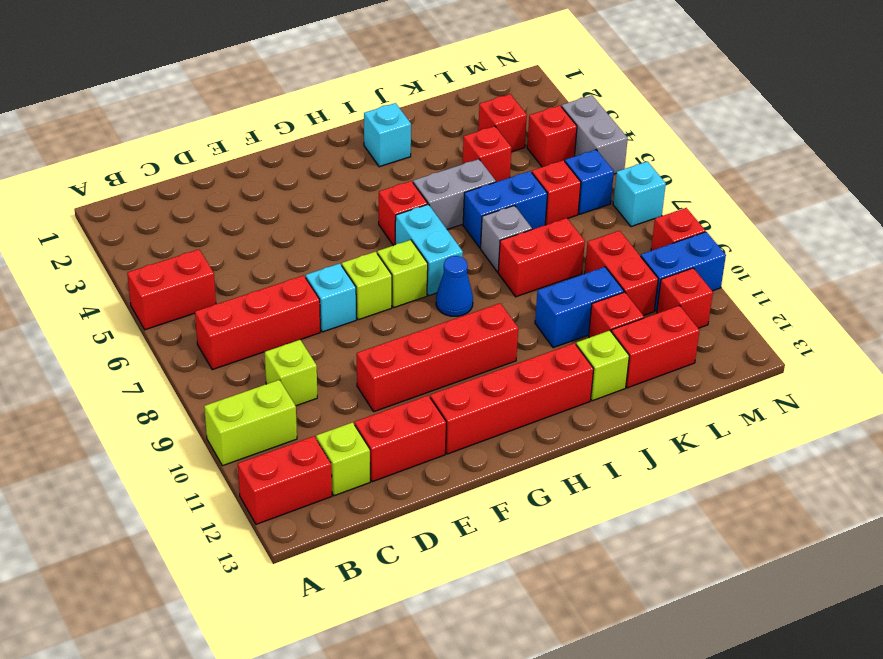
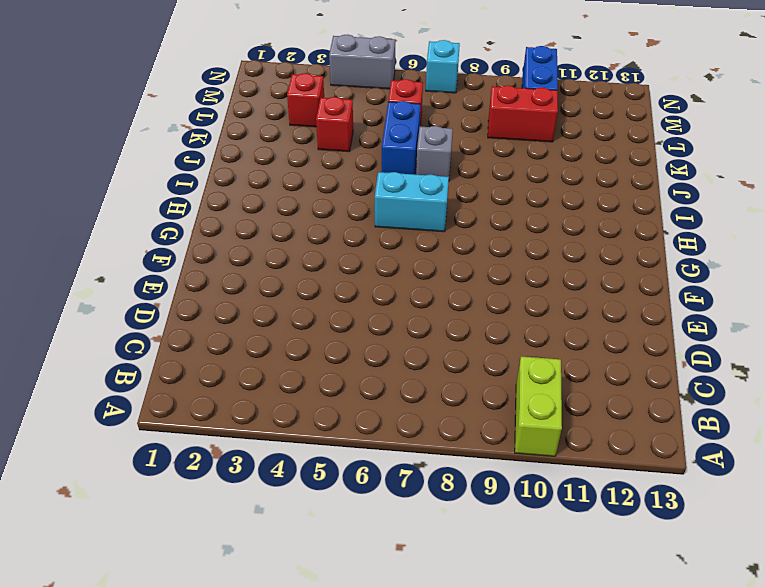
none -> red brick A5:B5 level 1
none -> red brick A12:B12 level 1
none -> red brick B7:D7 level 1
none -> lime brick C9 level 1

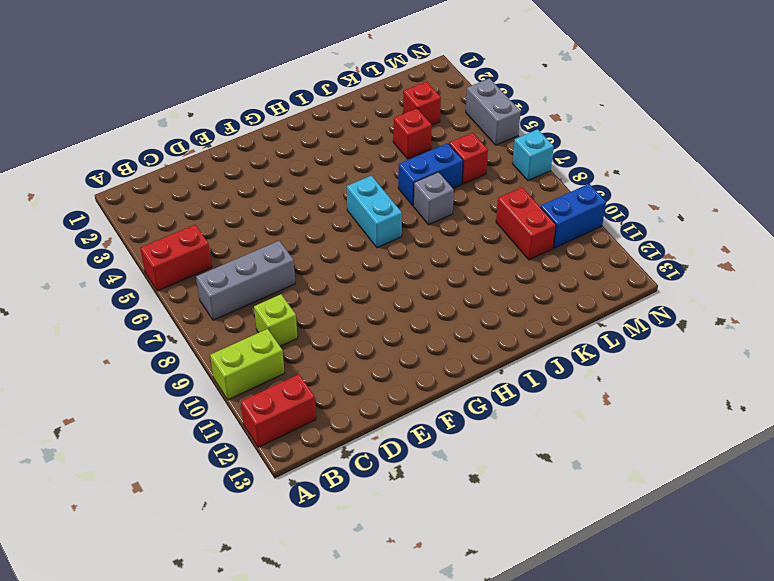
grey brick B7:D7 level 1 -> red brick B7:D7 level 1
none -> lime brick C12 level 1
none -> red brick D12:E12 level 1
none -> cyan brick E7 level 1
none -> red brick E10:H10 level 1

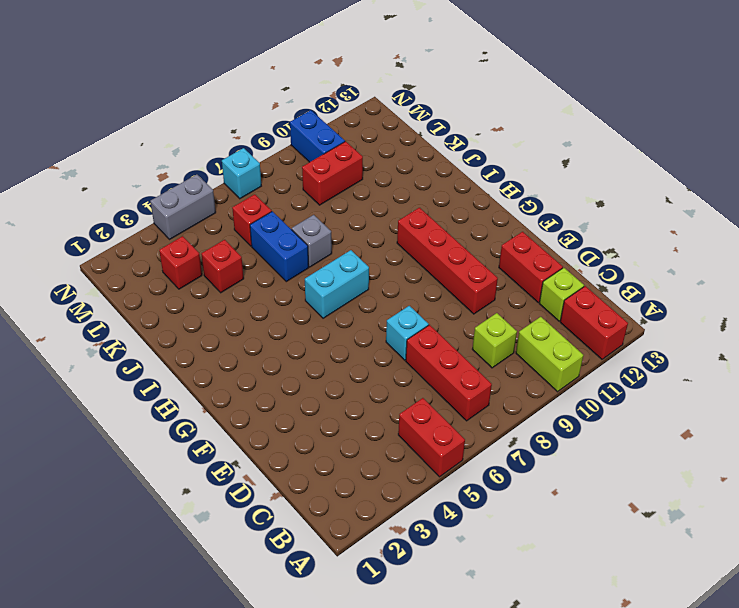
none -> lime brick F7 level 1
none -> red brick F12:I12 level 1
none -> lime brick G7 level 1
none -> red brick H5 level 1

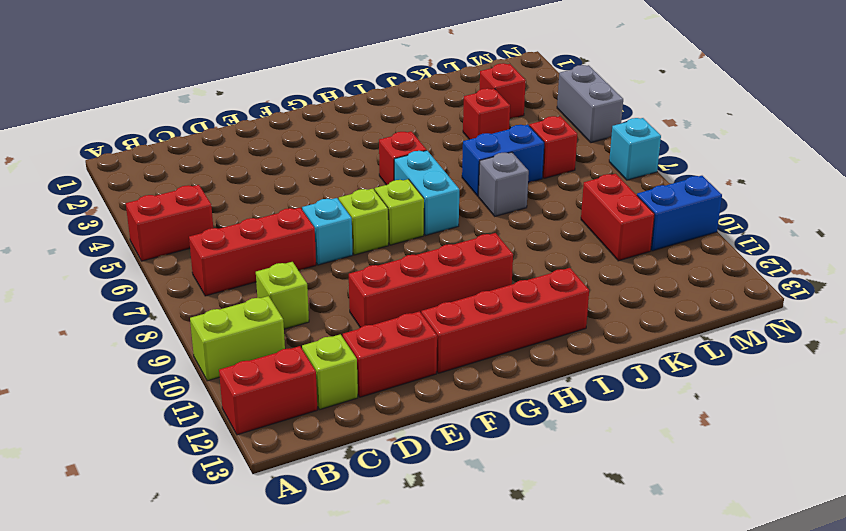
none -> blue cone H8 level 1
none -> cyan brick I2 level 1
none -> grey brick I5:J5 level 1
none -> red brick J8:K8 level 1

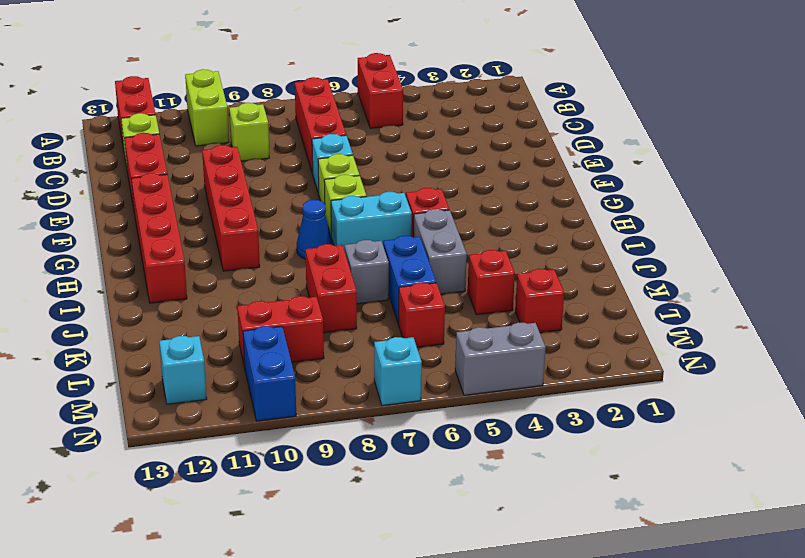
cyan brick M12 level 1 -> cyan brick I2 level 1
none -> blue brick J10:K10 level 1
none -> lime brick J12 level 1
none -> red brick K11 level 1
none -> red brick K12:L12 level 1

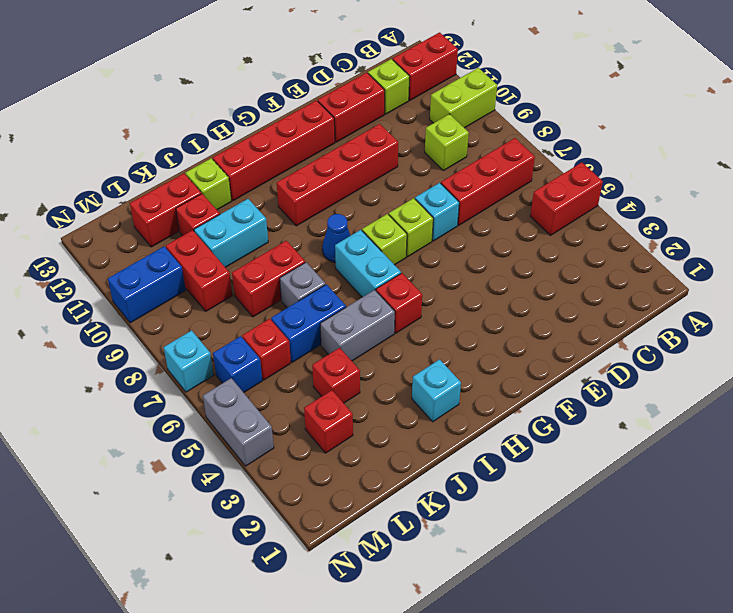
cyan brick J10:K10 level 1 -> blue brick J10:K10 level 1
none -> red brick M4 level 1
none -> red brick M11 level 1
none -> red brick N9 level 1

